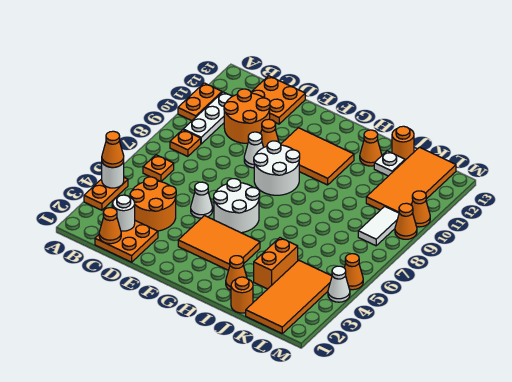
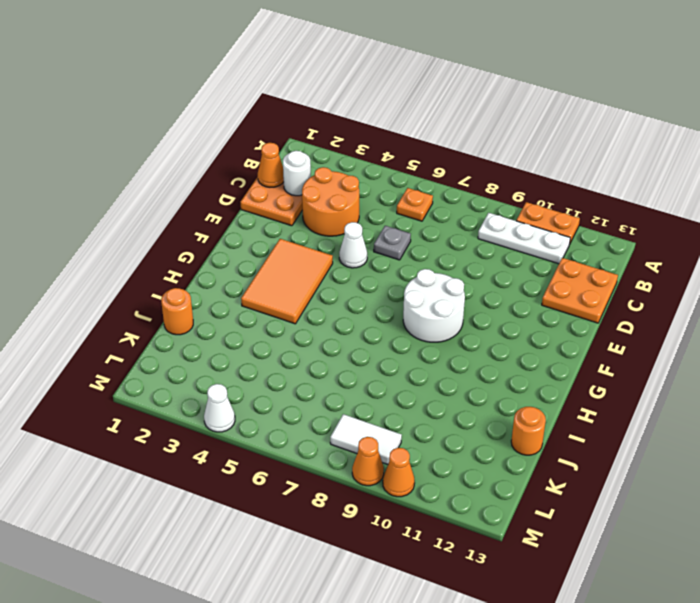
grey plate D6 level 1 -> none
none -> orange plate A3:A4 level 1
none -> orange plate B8 level 1
none -> orange round brick C10:D11 level 1
none -> white cone E9 level 1

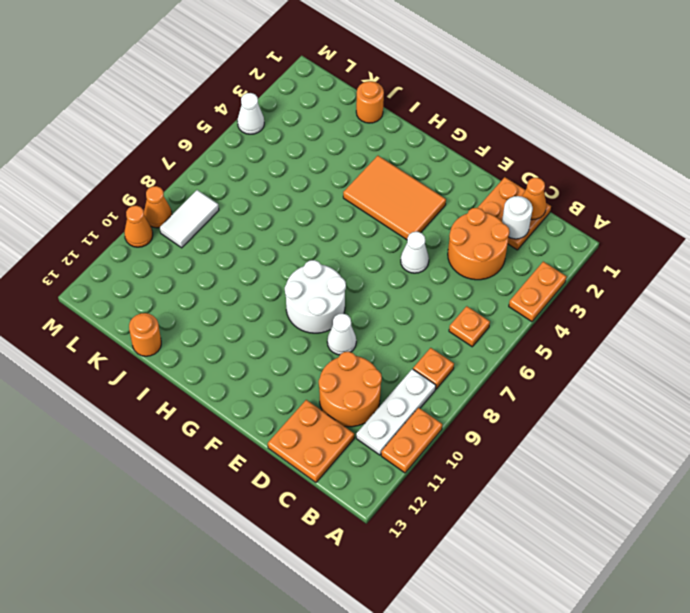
none -> orange cone E10 level 1
none -> white round brick F5:G6 level 1
none -> orange tile F10:H11 level 1
none -> orange cone I2 level 1

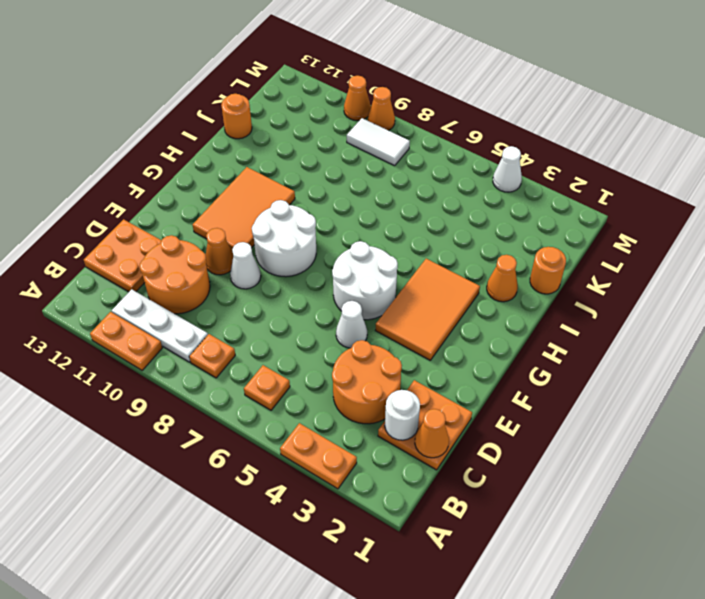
none -> orange cone I12 level 1
none -> orange brick J3:J4 level 1
none -> white plate J12 level 1
none -> orange tile K1:L4 level 1

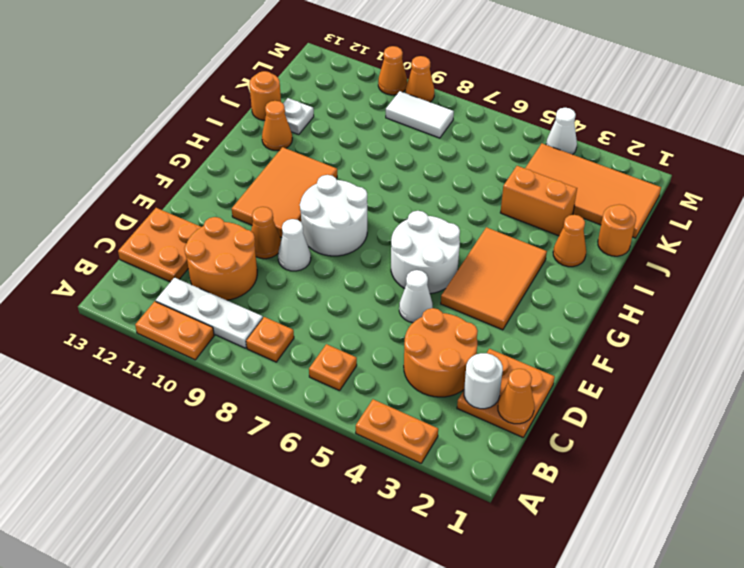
none -> orange tile K10:L13 level 1
none -> orange cone M5 level 1
none -> white round brick A4 level 2
none -> orange cone A4 level 3

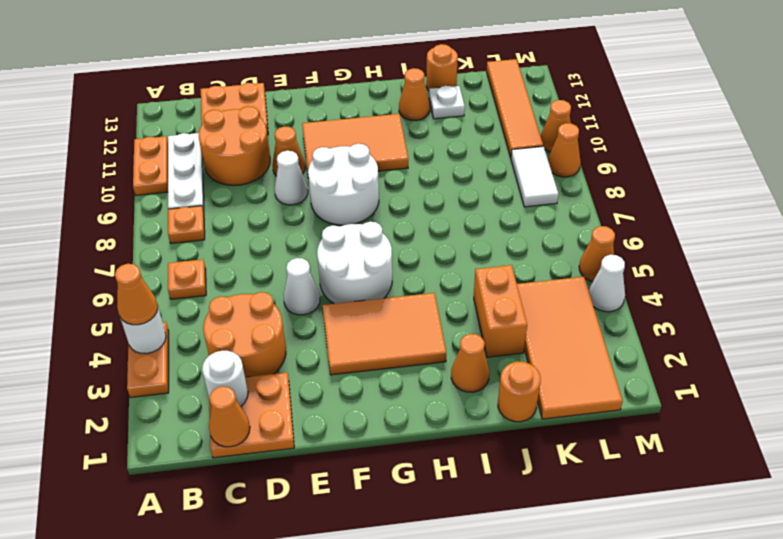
orange tile L10:L13 level 1 -> orange tile K10:L13 level 1

